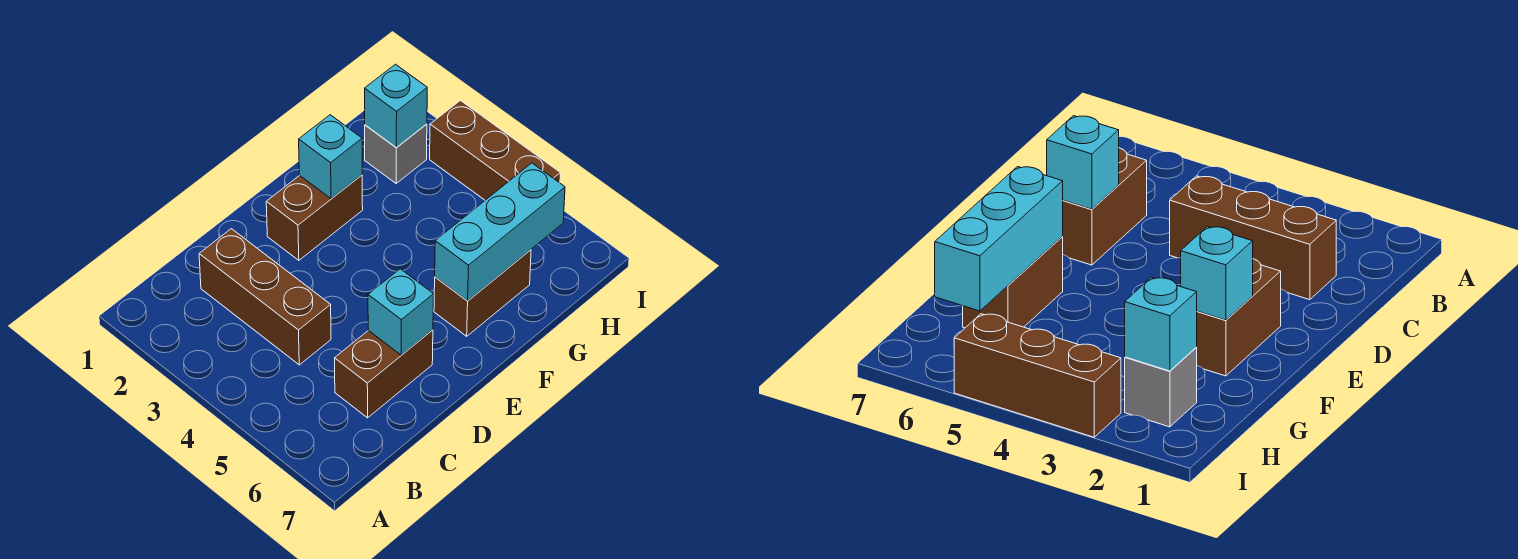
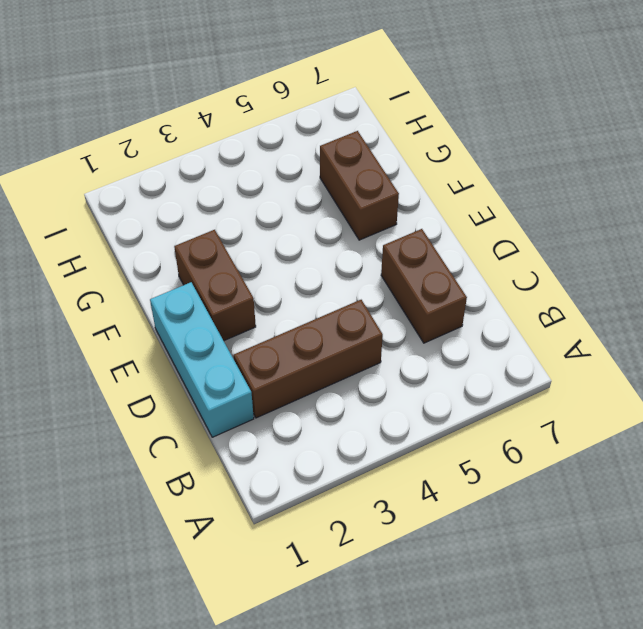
cyan brick C1:E1 level 1 -> cyan brick F6:H6 level 2
none -> grey brick H2 level 1
none -> brown brick I3:I5 level 1

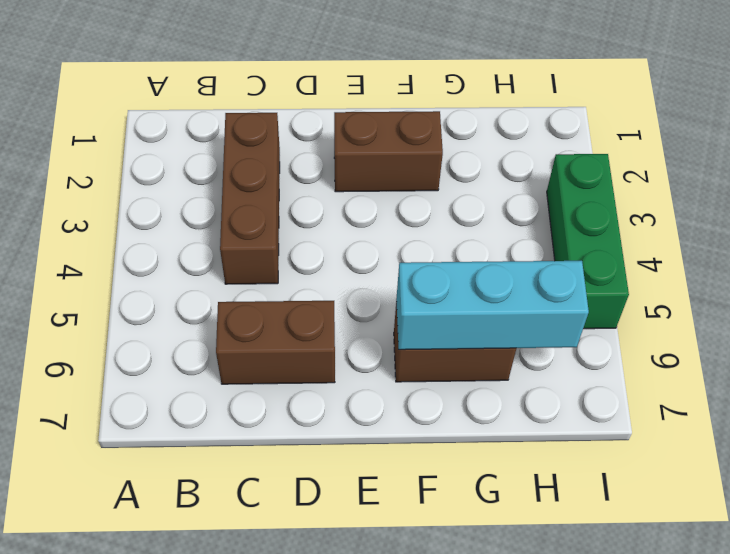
green brick I3:I5 level 1 -> brown brick I3:I5 level 1
none -> grey brick H2 level 1
none -> cyan brick D6 level 2

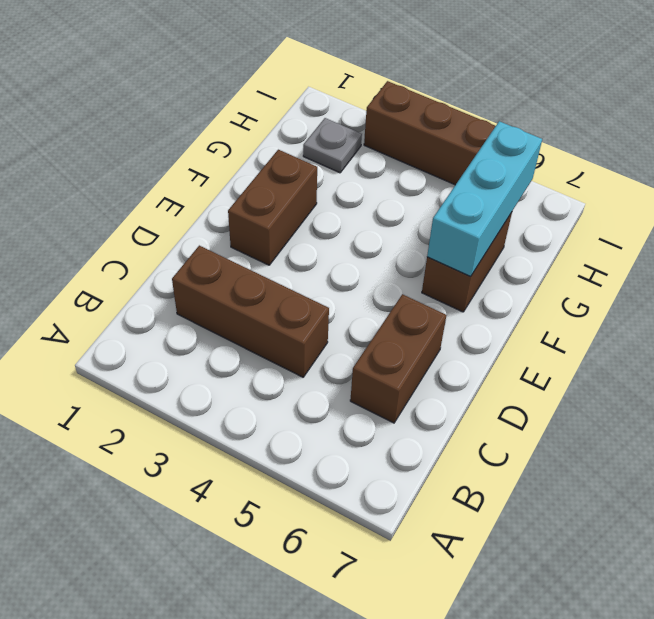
grey plate H2 level 1 -> grey brick H2 level 1
none -> cyan brick D6 level 2
none -> cyan brick F2 level 2

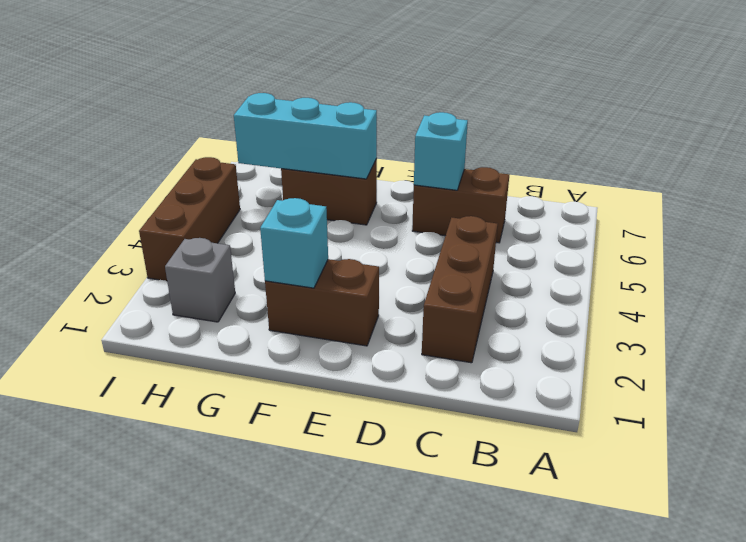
none -> cyan brick H2 level 2

